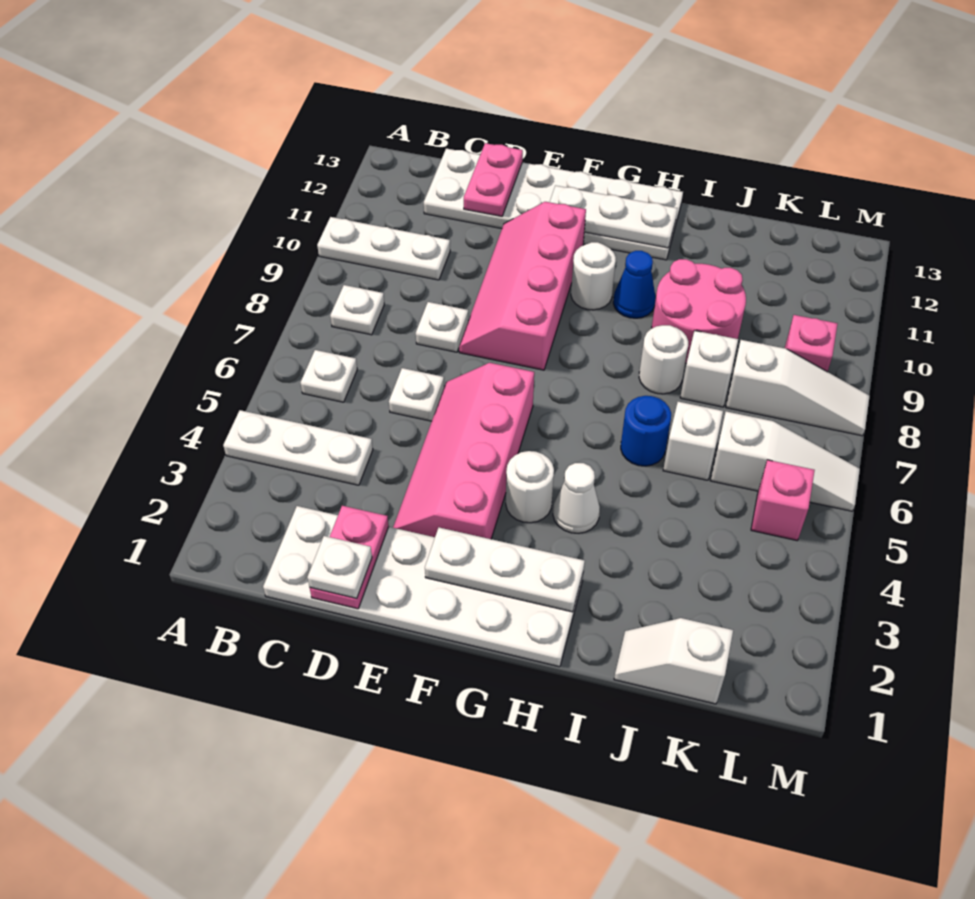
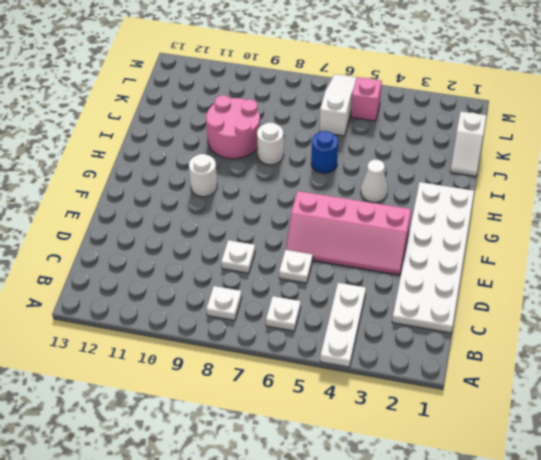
none -> white plate A10:C10 level 1
none -> white plate C12:H13 level 1
none -> pink slope E8:F11 level 1 top F

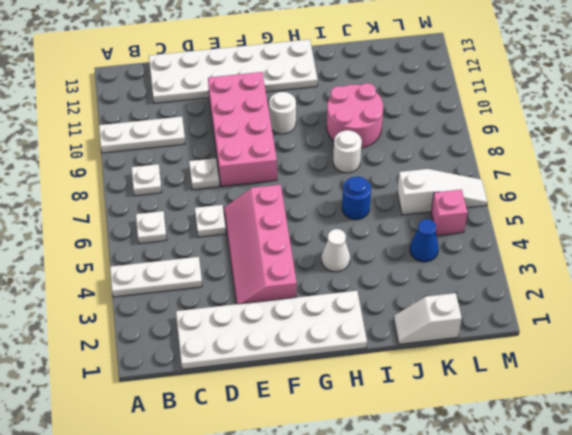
pink brick E8:F11 level 1 -> pink slope E8:F11 level 1 top F
blue cone K4 level 1 -> blue cone H10 level 1
none -> white round brick G4 level 1
none -> white brick J6 level 1
none -> white brick J8 level 1

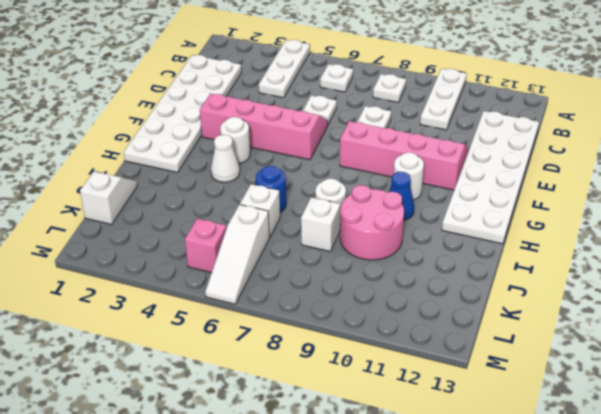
none -> white slope K8:M8 level 1 top K
none -> pink brick L9 level 1
none -> pink plate D1:D2 level 2

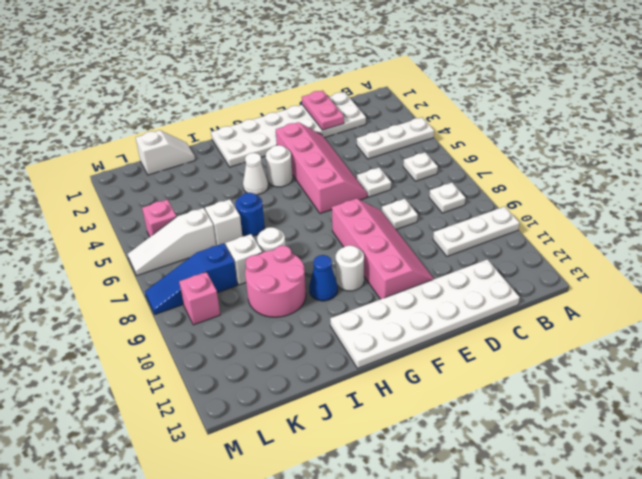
blue slope K8:M8 level 1 top K -> white slope K8:M8 level 1 top K
none -> pink plate D12:D13 level 2
none -> white plate F2:H2 level 2
none -> white plate F12:H12 level 2

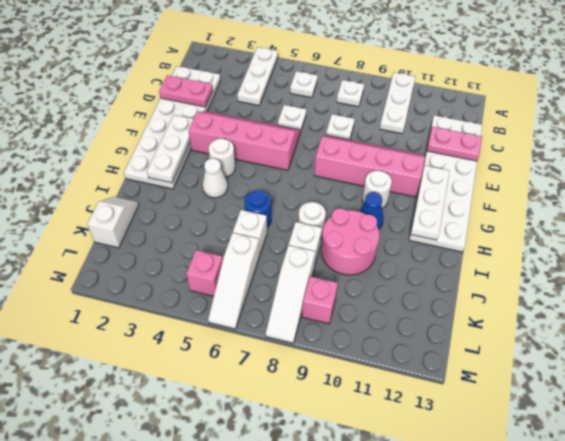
none -> white plate D1 level 3

